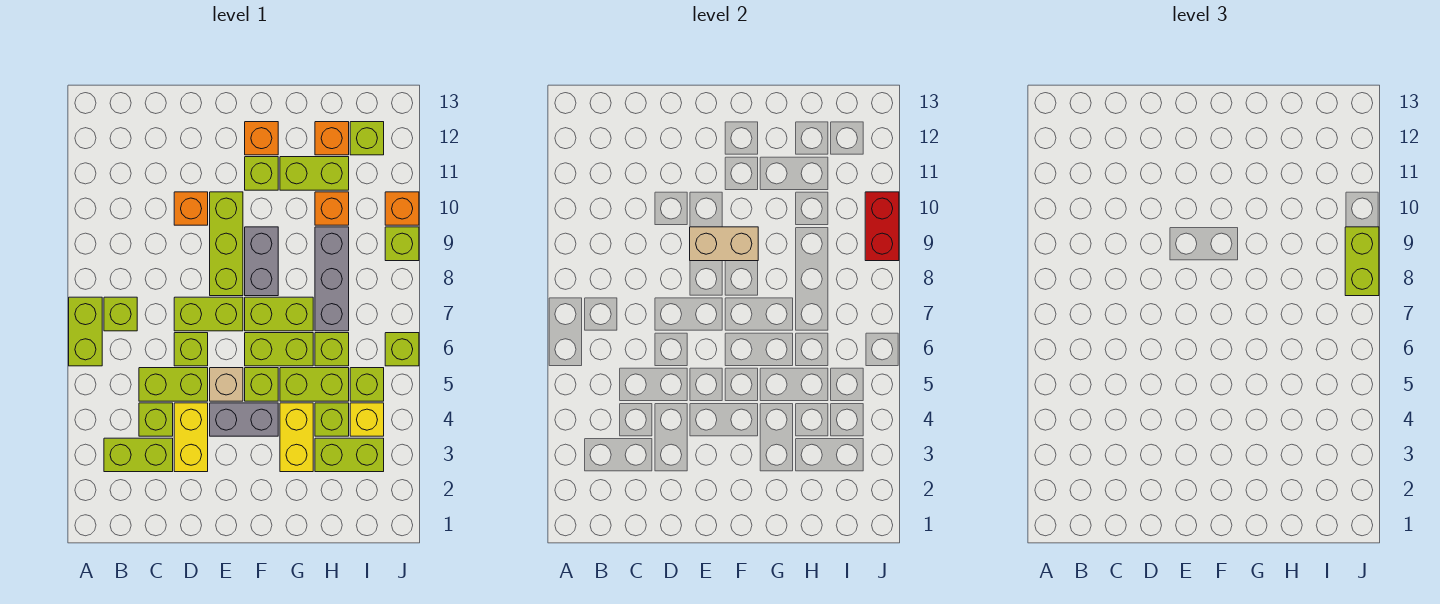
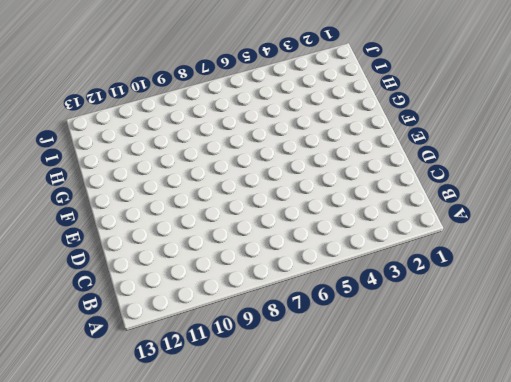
none -> lime brick A6:A7 level 1
none -> lime brick B3:C3 level 1
none -> lime brick B7 level 1
none -> lime brick C4 level 1

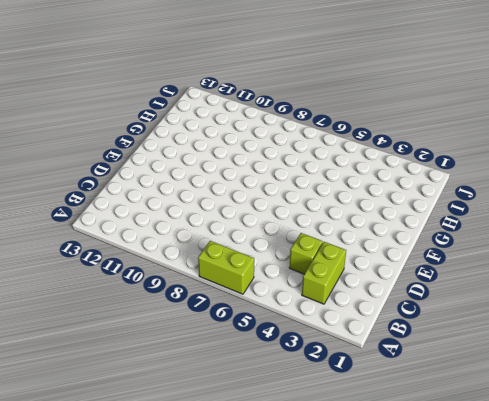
none -> lime brick B7 level 1
none -> lime brick C5:D5 level 1
none -> yellow brick D3:D4 level 1
none -> lime brick D6 level 1

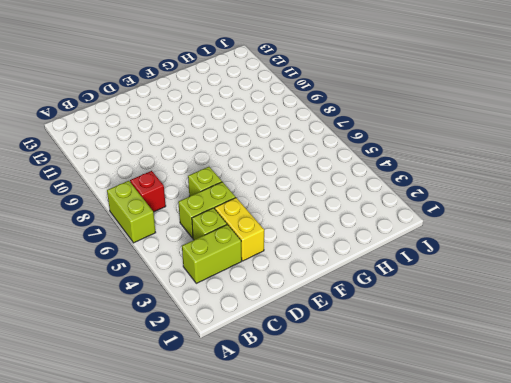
red brick B7 level 1 -> lime brick B7 level 1
none -> lime brick D7:E7 level 1
none -> orange brick D10 level 1
none -> grey brick E4:F4 level 1
none -> tan brick E5 level 1

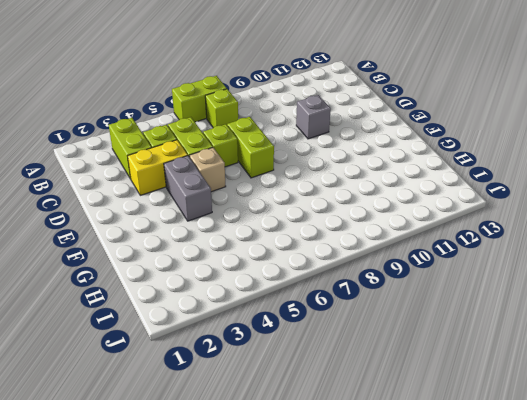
grey brick D10 level 1 -> orange brick D10 level 1
none -> lime brick E8:E10 level 1
none -> lime brick F5 level 1
none -> lime brick F6:G6 level 1
none -> lime brick F7:G7 level 1

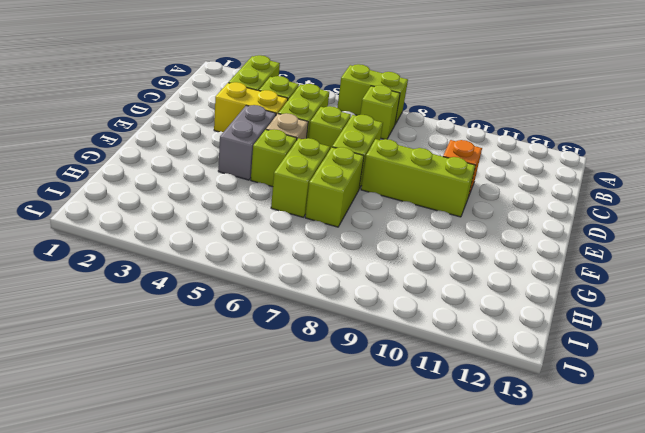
none -> grey brick F8:F9 level 1
none -> lime brick F11 level 1
none -> orange brick F12 level 1
none -> yellow brick G3:G4 level 1

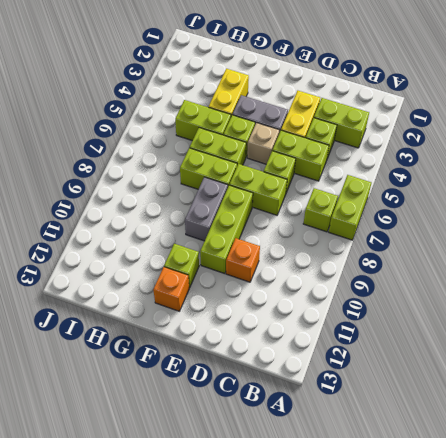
none -> lime brick G11:H11 level 1
none -> lime brick H3:I3 level 1
none -> lime brick H4 level 1
none -> lime brick H6 level 1

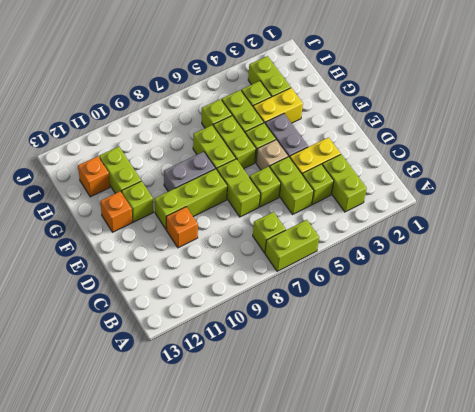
none -> grey brick H7:H9 level 1
none -> orange brick H10 level 1
none -> yellow brick I4 level 1
none -> lime brick I5 level 1

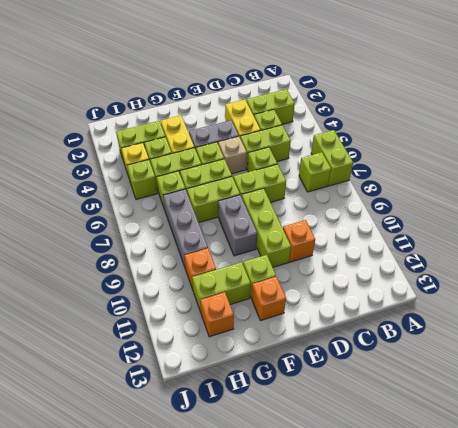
none -> lime brick I12 level 1
none -> lime brick J6 level 1
none -> lime brick J9 level 1
none -> orange brick J10 level 1

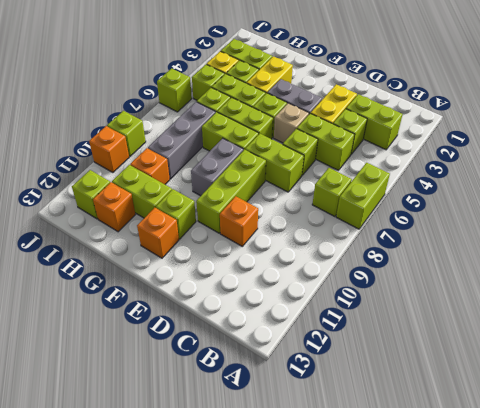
none -> tan brick E9:F9 level 2
none -> red brick J9:J10 level 2
none -> lime brick J8:J9 level 3

